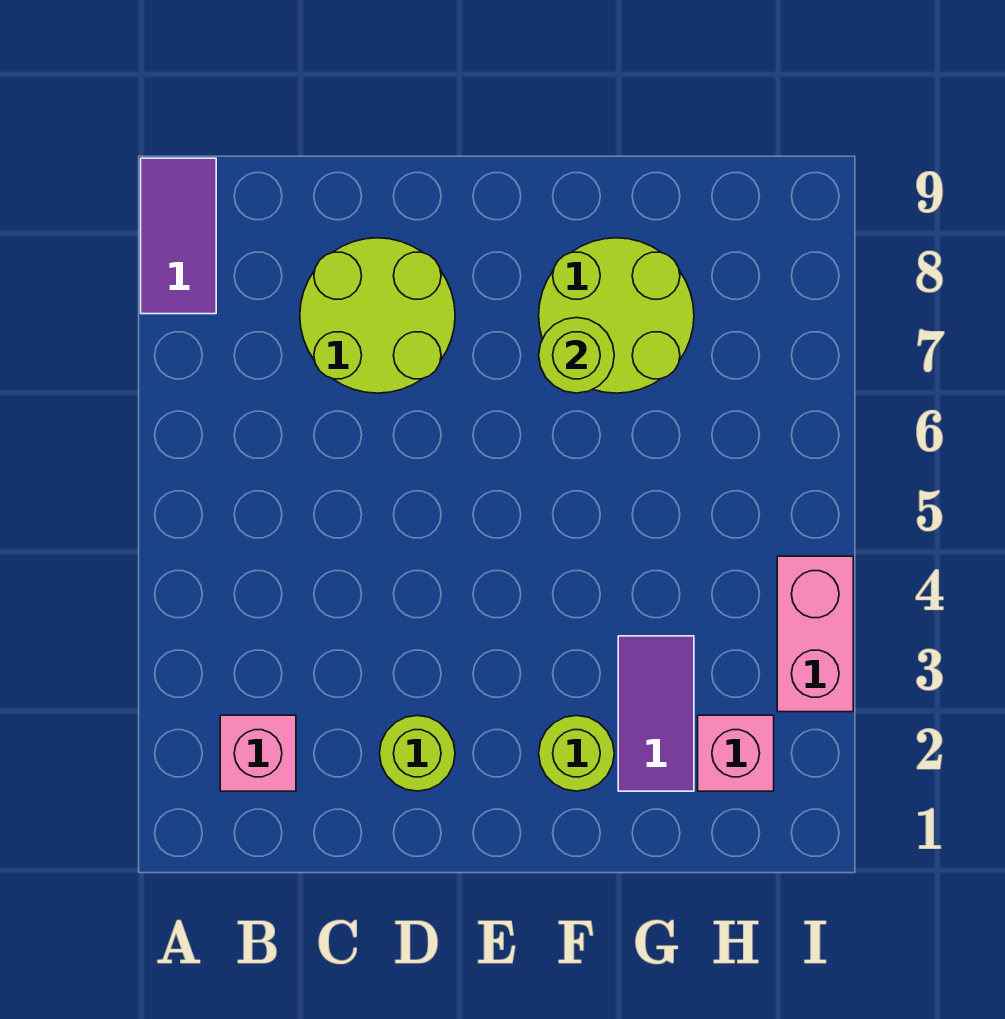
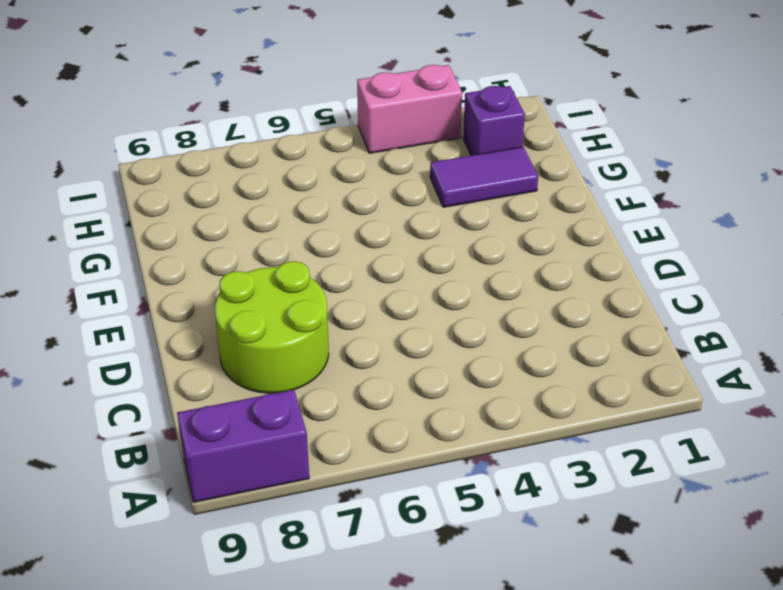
purple brick A8:A9 level 1 -> purple tile A8:A9 level 1
purple brick H2 level 1 -> pink brick H2 level 1
none -> pink brick B2 level 1
none -> lime round brick D2 level 1

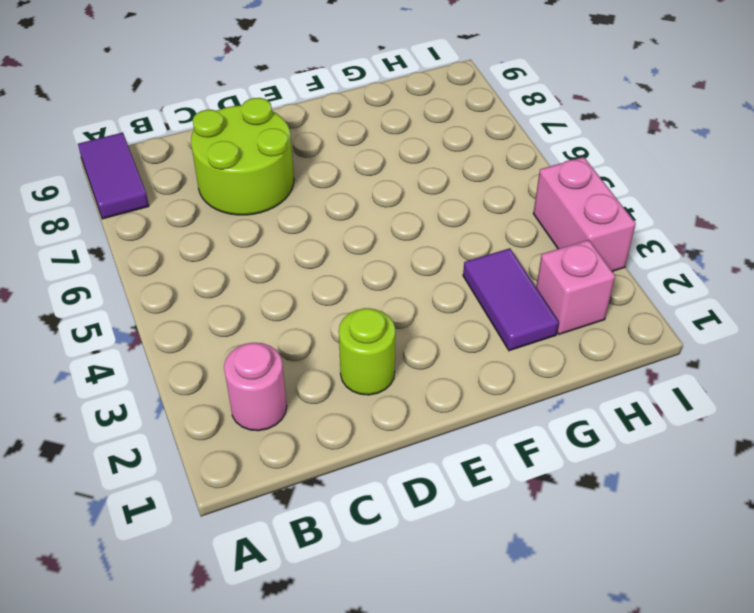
pink round brick B2 level 1 -> pink brick B2 level 1
none -> lime round brick F2 level 1
none -> lime round brick F7:G8 level 1

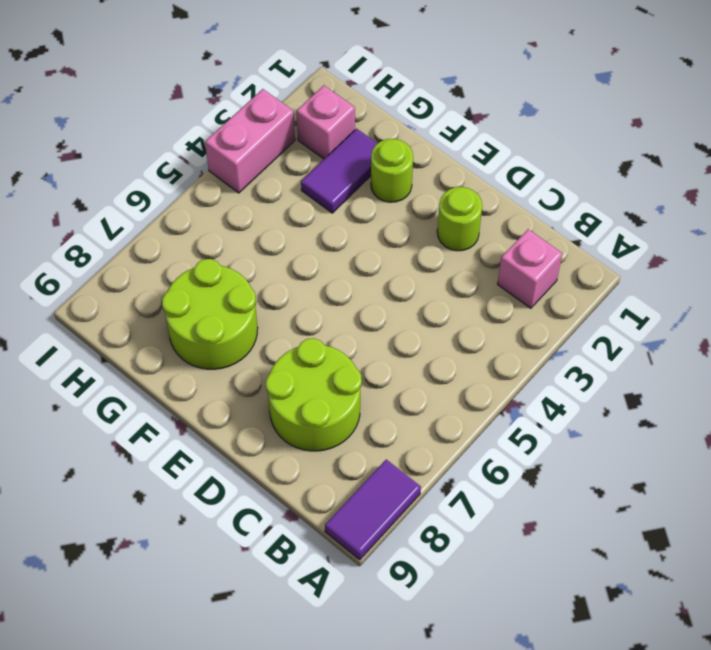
none -> lime round brick F7 level 2

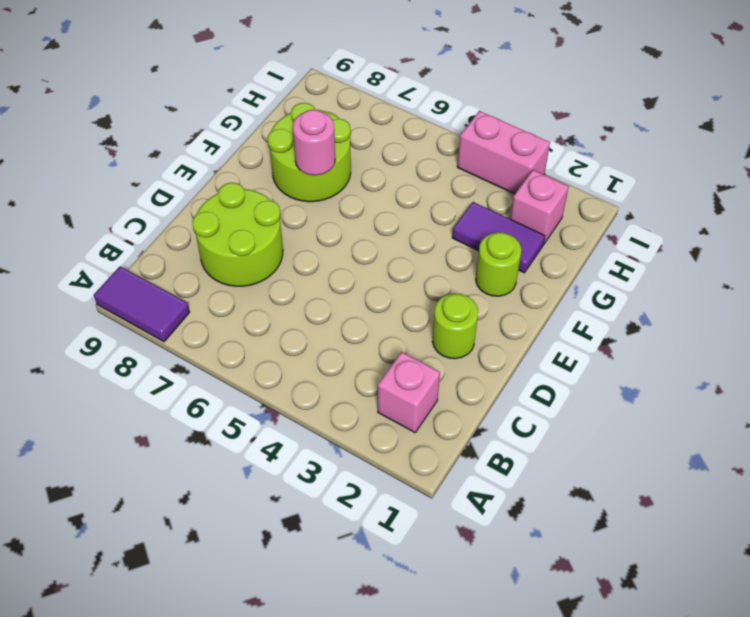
pink round brick F7 level 2 -> lime round brick F7 level 2

